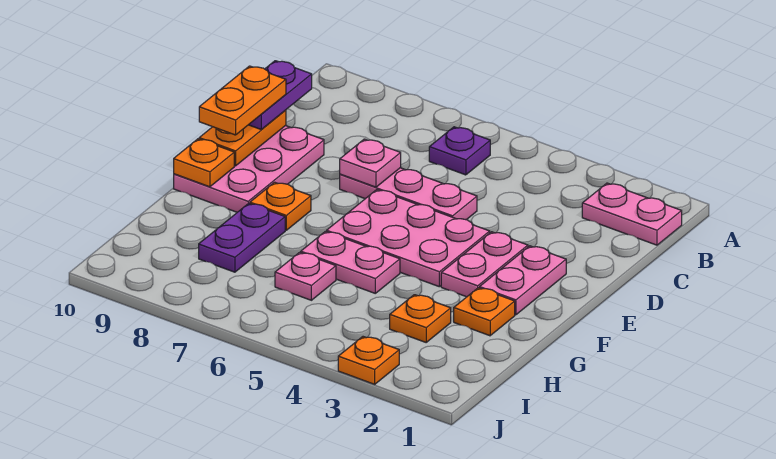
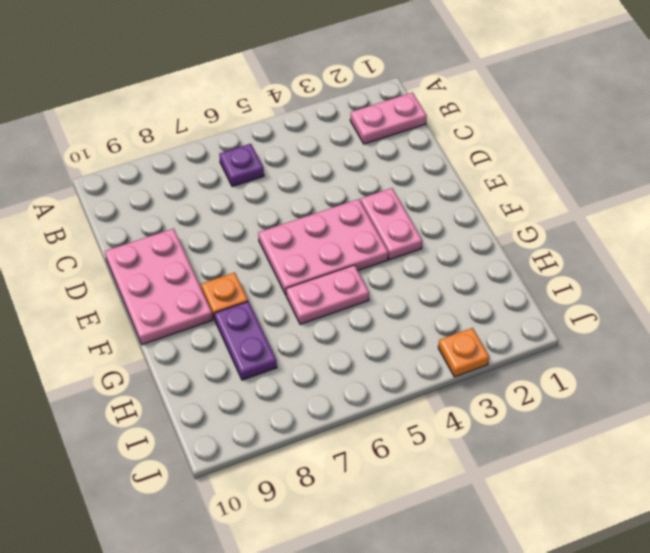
none -> pink plate D5:D7 level 1
none -> pink plate E2:F2 level 1
none -> orange plate G2 level 1

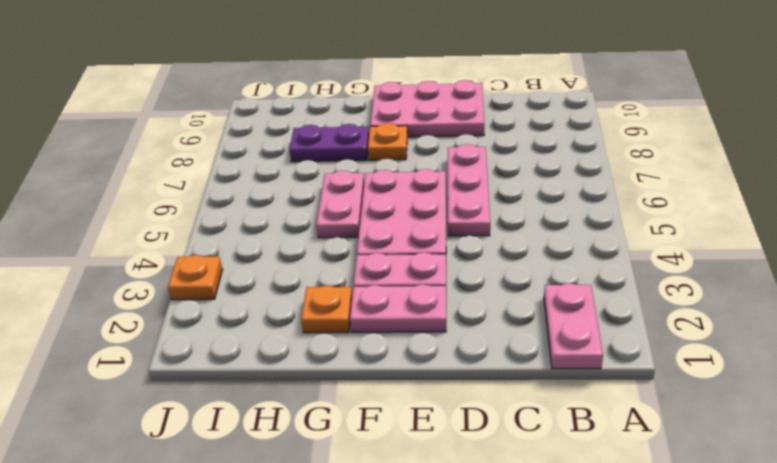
none -> purple plate B6 level 1
none -> orange plate H3 level 1
none -> pink plate H6 level 1

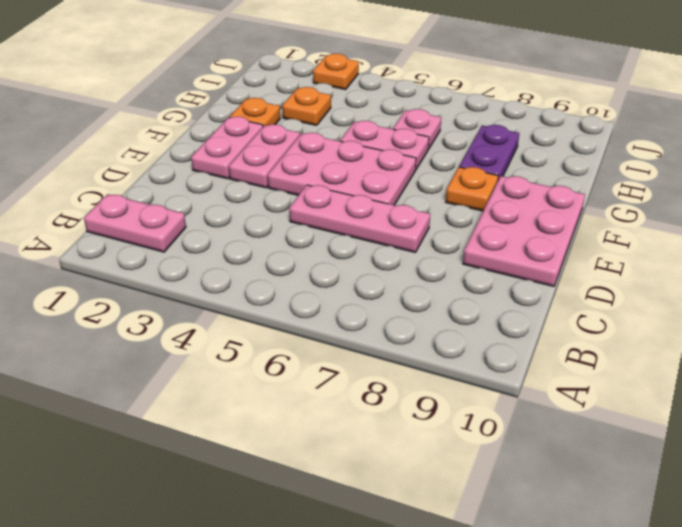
none -> purple plate B6 level 1
none -> pink plate D7 level 2
none -> orange plate D10:E10 level 2

